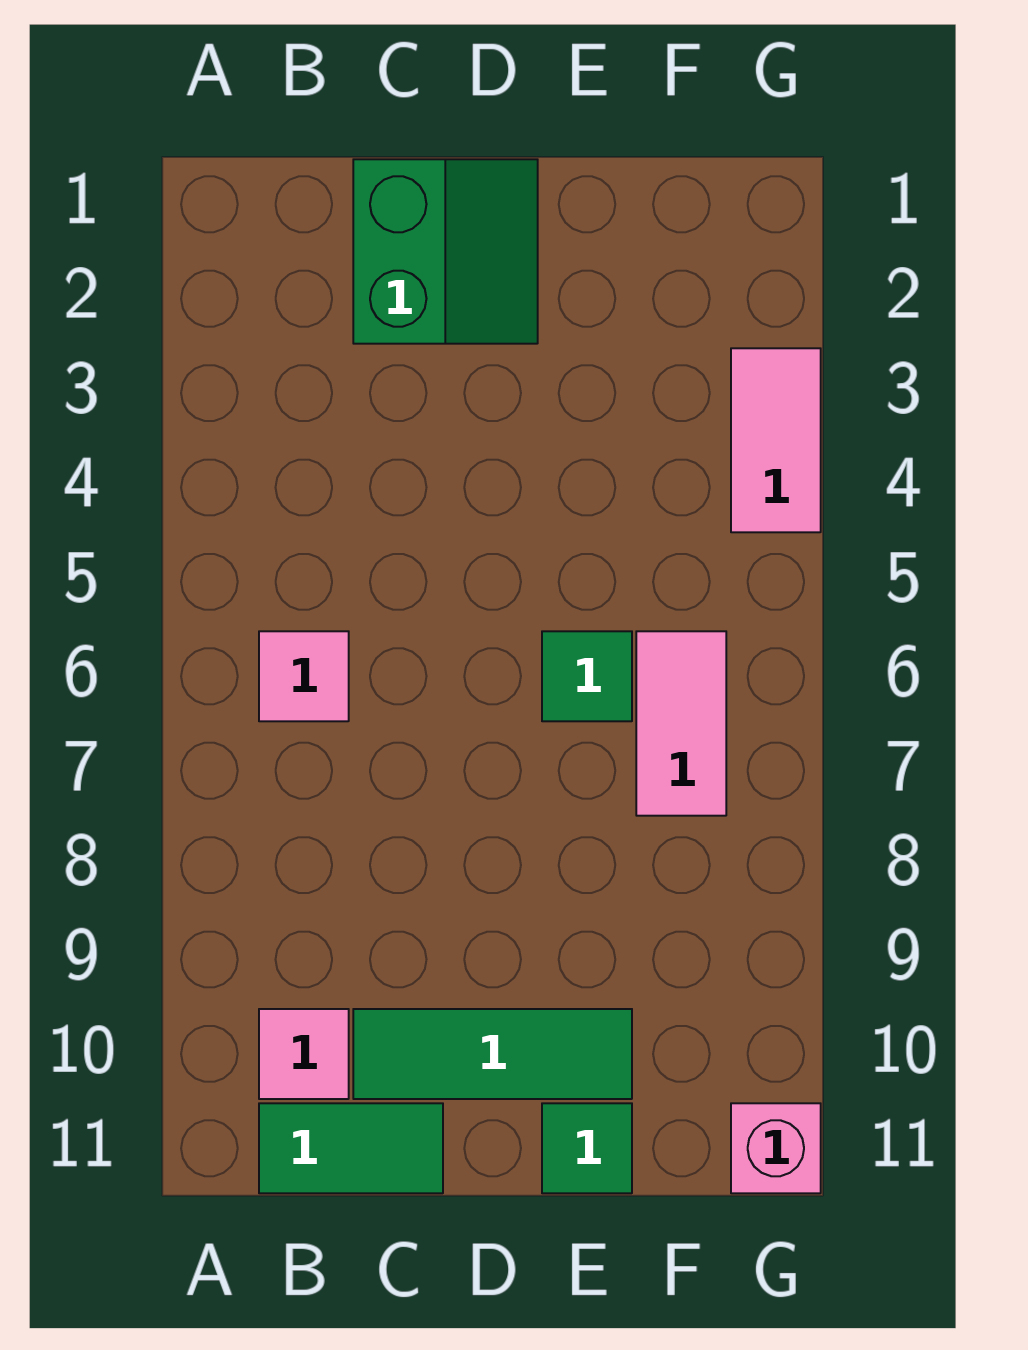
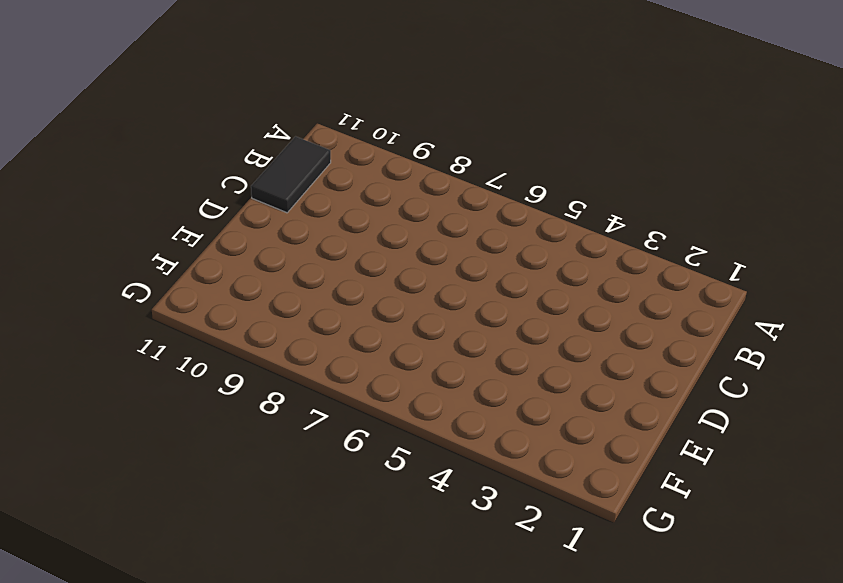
black tile B11:C11 level 1 -> green tile B11:C11 level 1
none -> pink tile B6 level 1
none -> pink tile B10 level 1

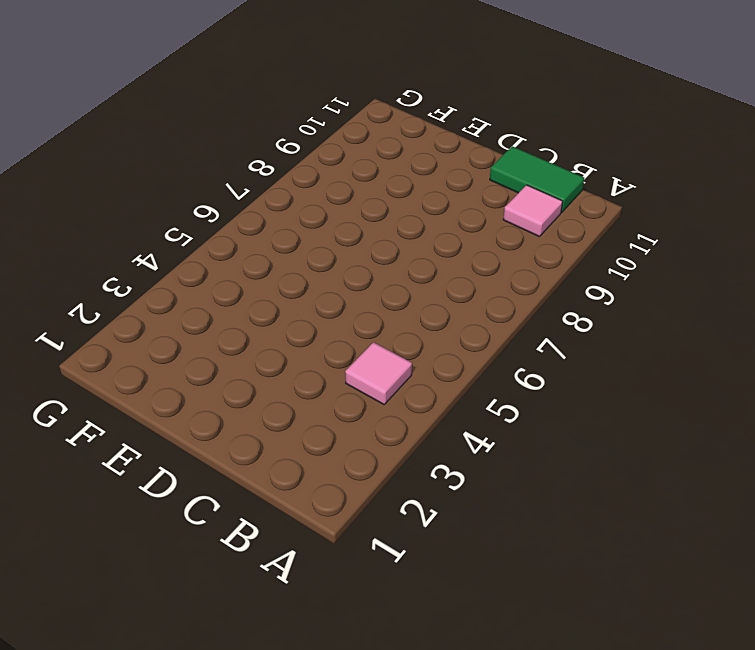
pink tile B4 level 1 -> pink tile B6 level 1
none -> green slope C1:D2 level 1 top C
none -> green tile C10:E10 level 1

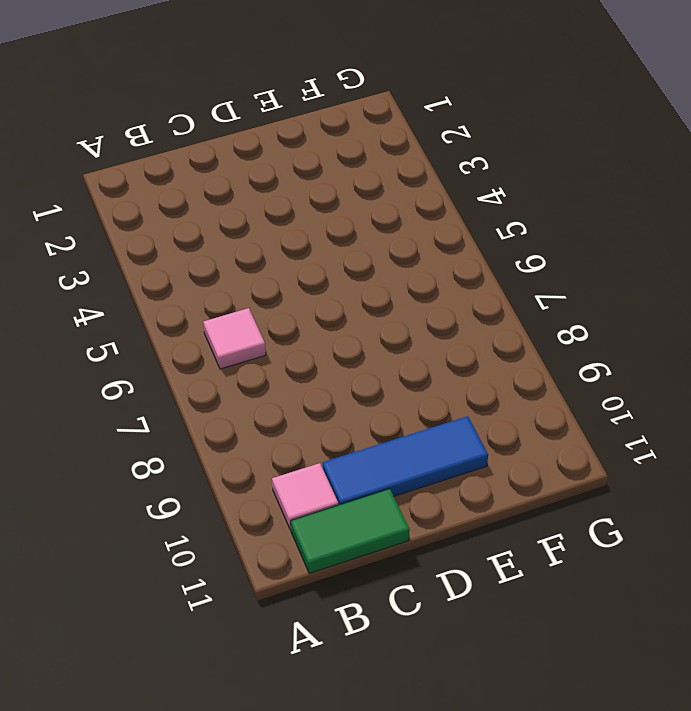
blue tile C10:E10 level 1 -> green tile C10:E10 level 1
none -> green slope C1:D2 level 1 top C
none -> green tile E6 level 1

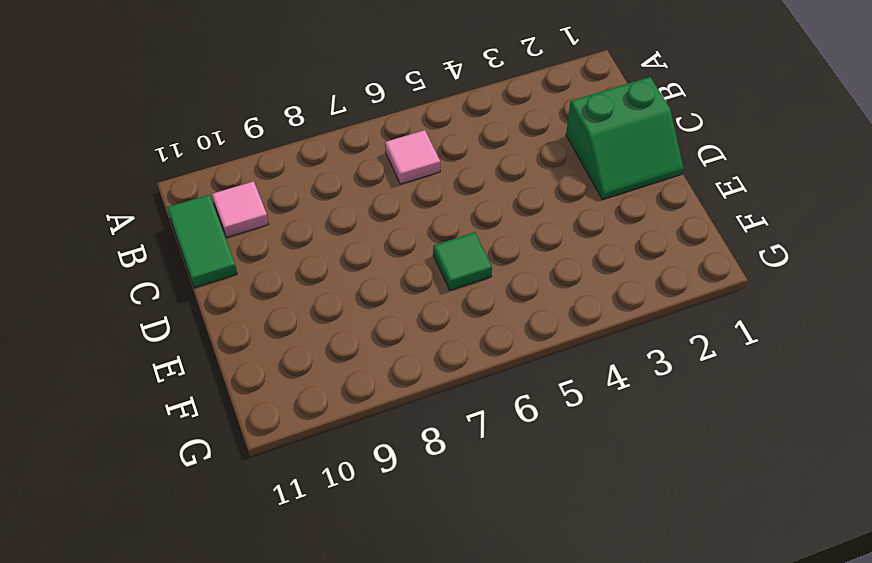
none -> green tile C10:E10 level 1
none -> green tile E11 level 1

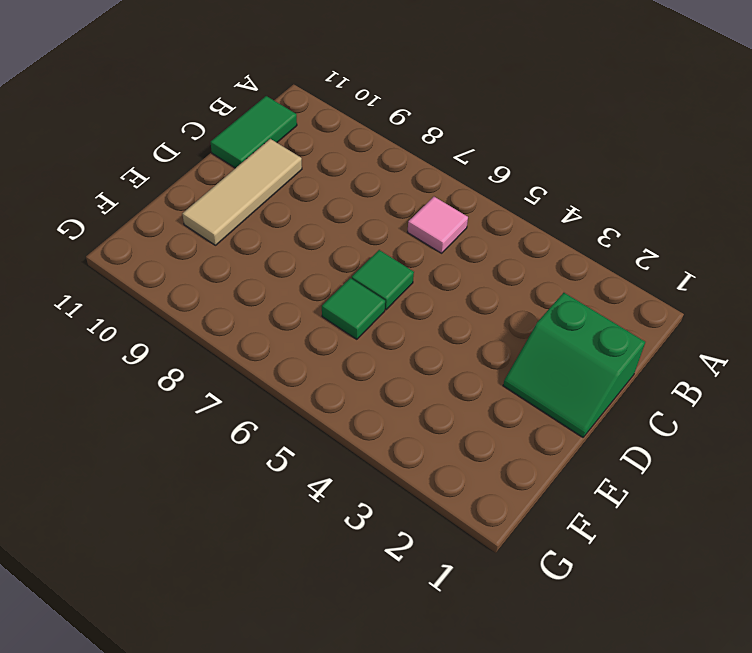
tan tile C10:E10 level 1 -> green tile C10:E10 level 1
green tile D6 level 1 -> green tile E11 level 1
none -> pink tile B10 level 1
none -> pink tile F6:F7 level 1

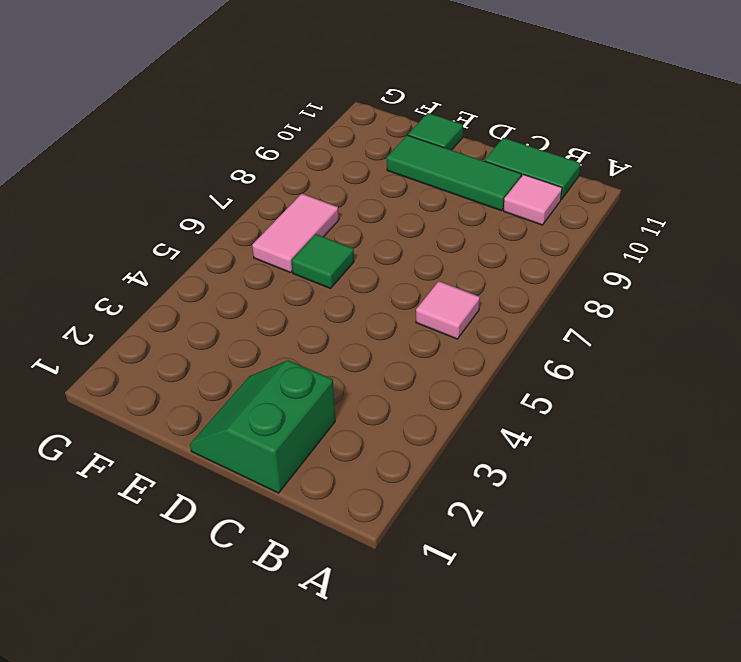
none -> pink tile G3:G4 level 1
none -> pink brick G11 level 1

